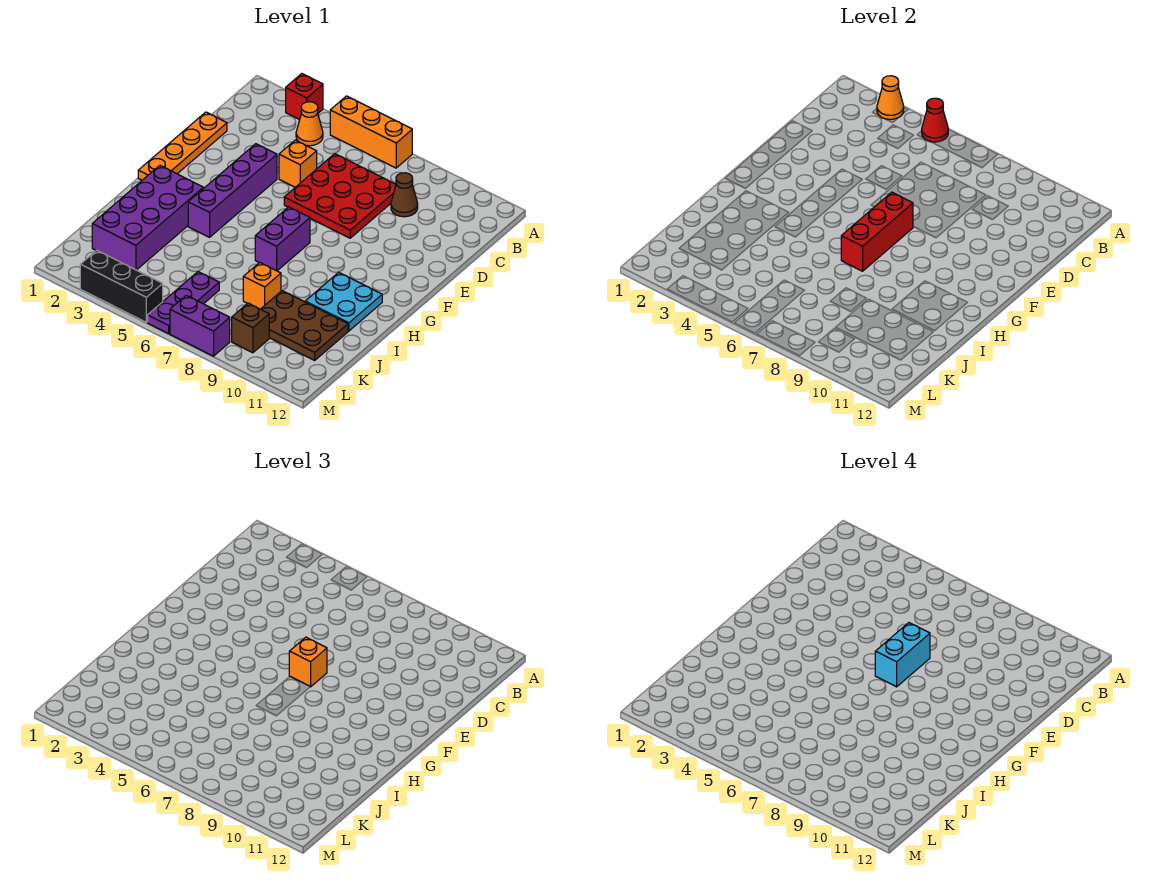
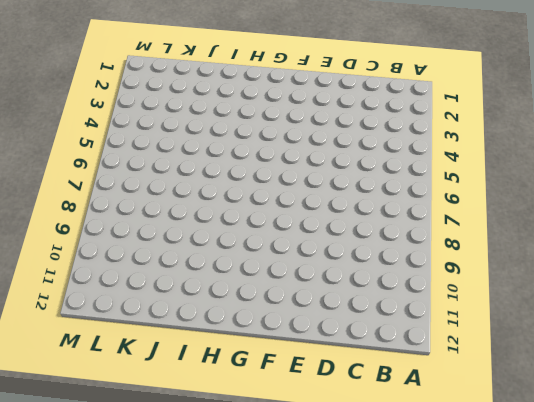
none -> red brick A3 level 1
none -> orange brick A5:A7 level 1
none -> orange cone B4 level 1

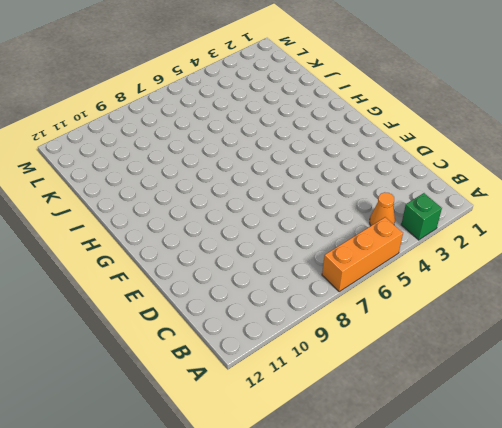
green brick A3 level 1 -> red brick A3 level 1
none -> red plate C6:E8 level 1
none -> brown cone C9 level 1
none -> orange plate D1:G1 level 1

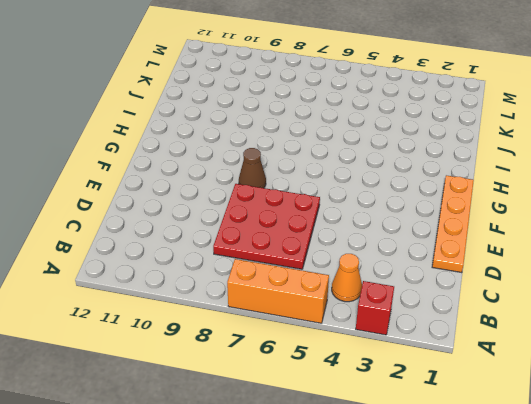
brown cone F8 level 1 -> brown cone C9 level 1
none -> orange brick D5 level 1
none -> purple brick E4:H4 level 1
none -> purple brick G7:H7 level 1

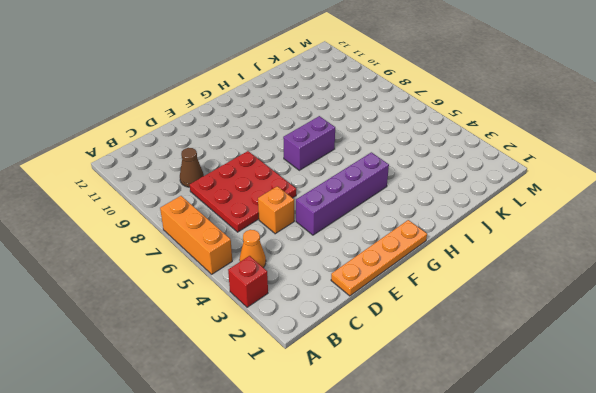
none -> purple brick H2:K3 level 1
none -> cyan plate H10:I11 level 1
none -> orange brick J8 level 1

